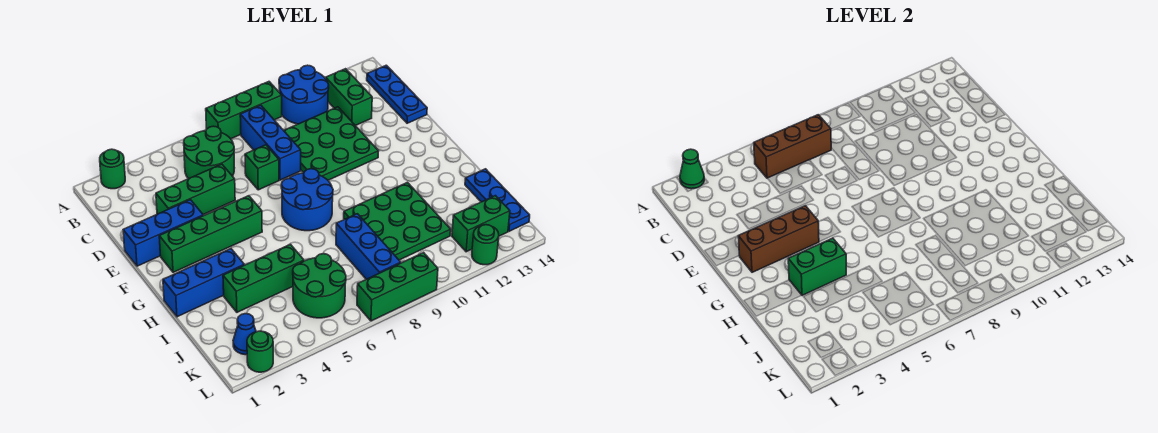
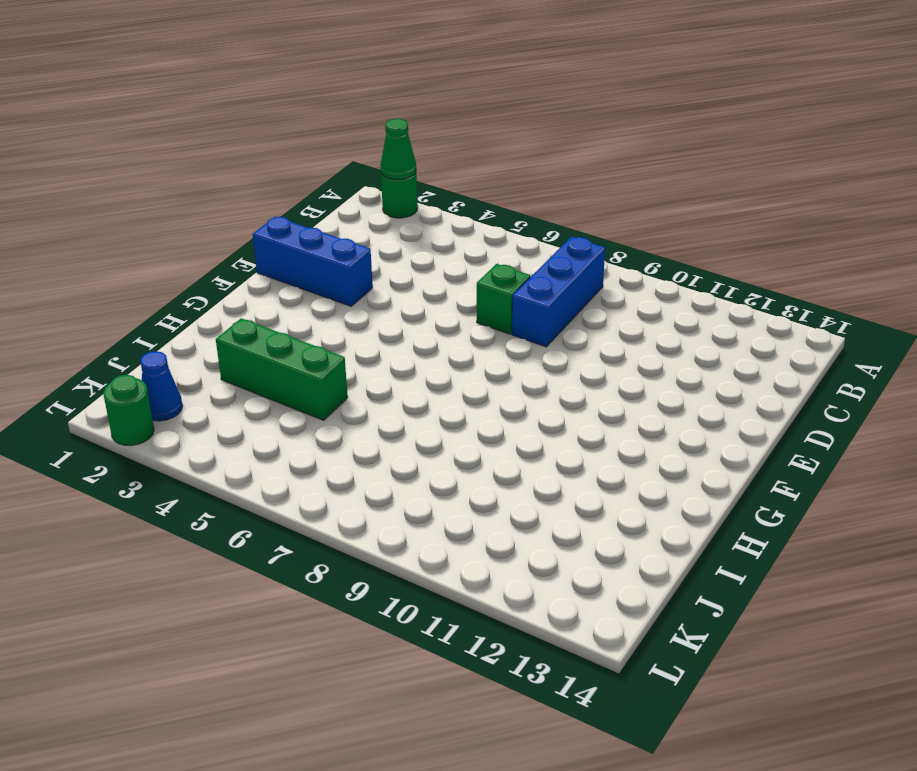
none -> green brick A7:A9 level 1
none -> blue round brick A10:B11 level 1
none -> green round brick B5:C6 level 1

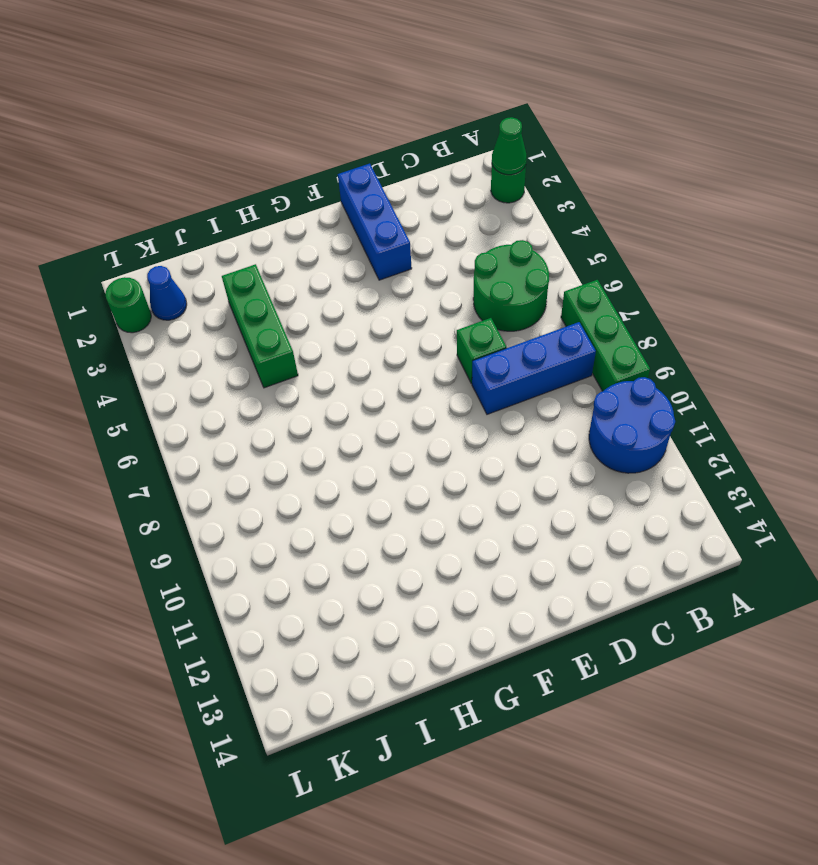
none -> green brick B12:C12 level 1
none -> blue plate B14:D14 level 1
none -> green plate C9:E11 level 1

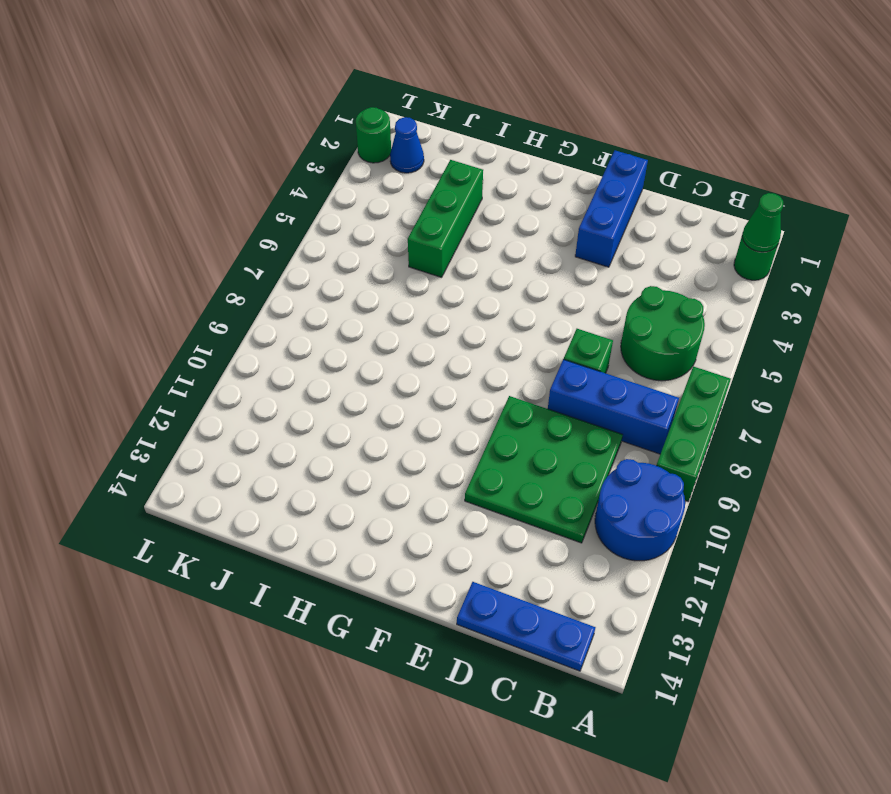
none -> green brick B12:C12 level 1
none -> green brick D3:D5 level 1
none -> green brick F2:F5 level 1

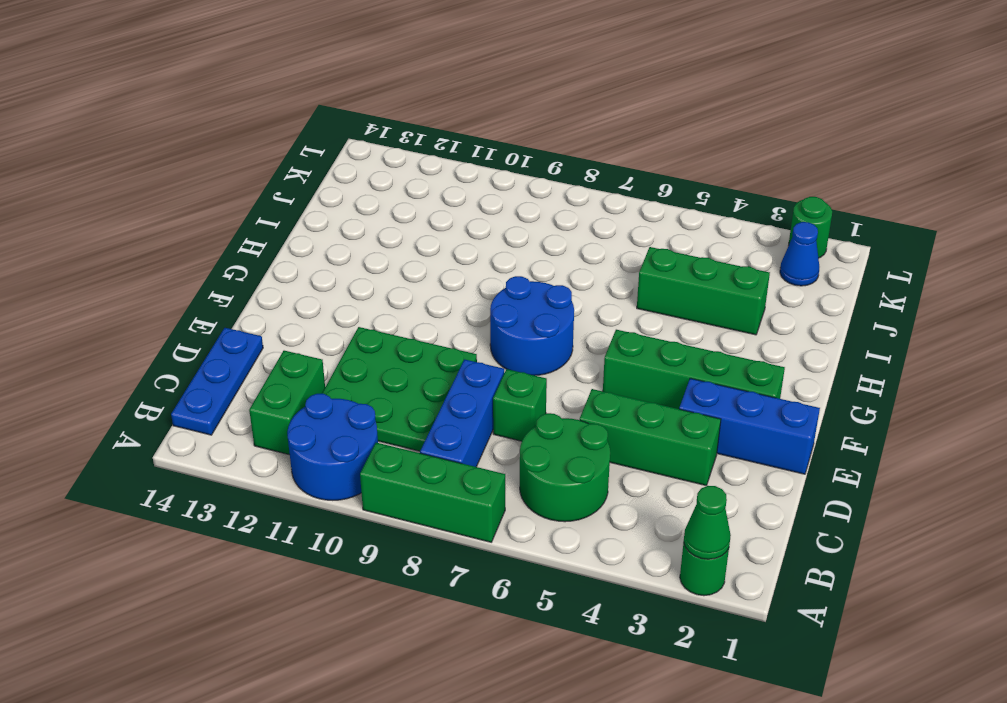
none -> blue brick H1:H3 level 1
none -> green plate H9:J11 level 1
none -> blue brick I8:K8 level 1

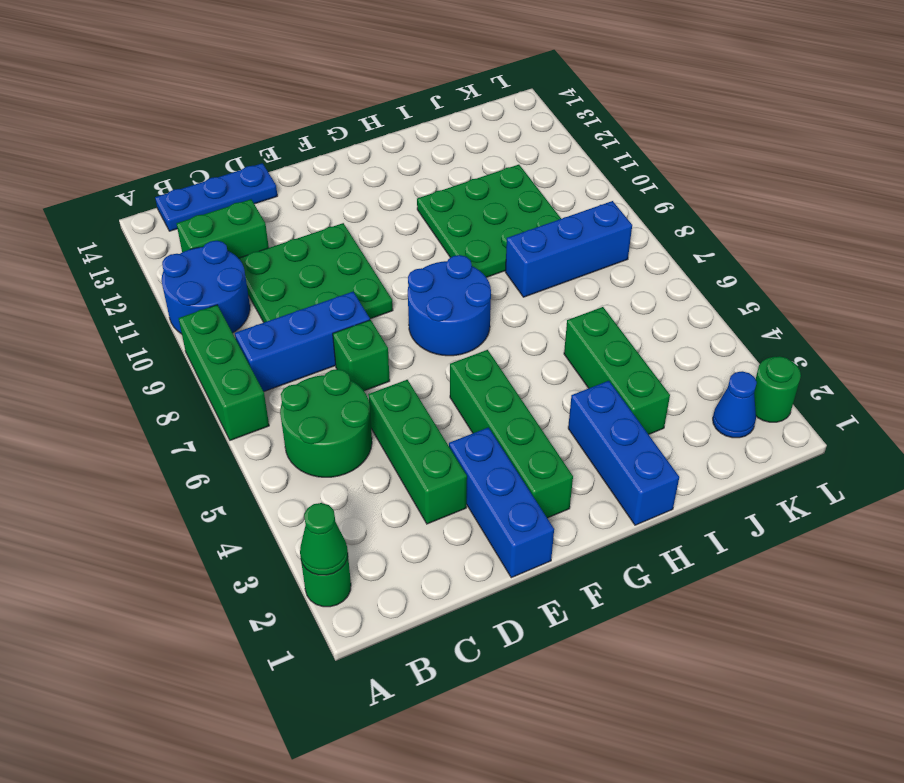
none -> blue plate I14:K14 level 1
none -> green round brick J5:K6 level 1
none -> green brick K12:K13 level 1

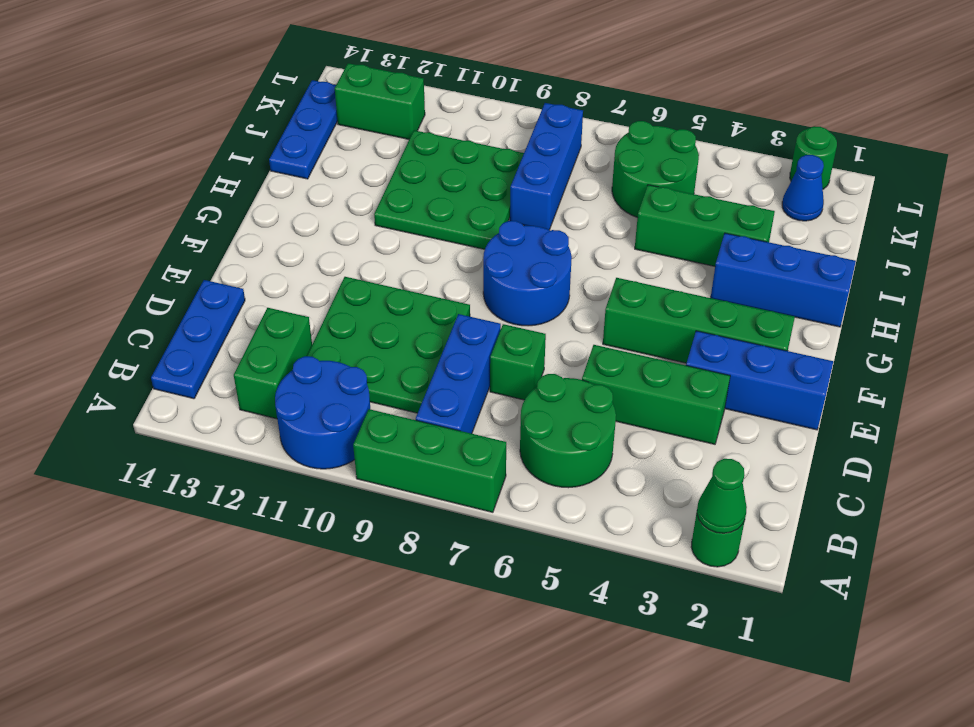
none -> green brick L7:L9 level 1
none -> green round brick L12 level 1
none -> brown brick B5:B7 level 2

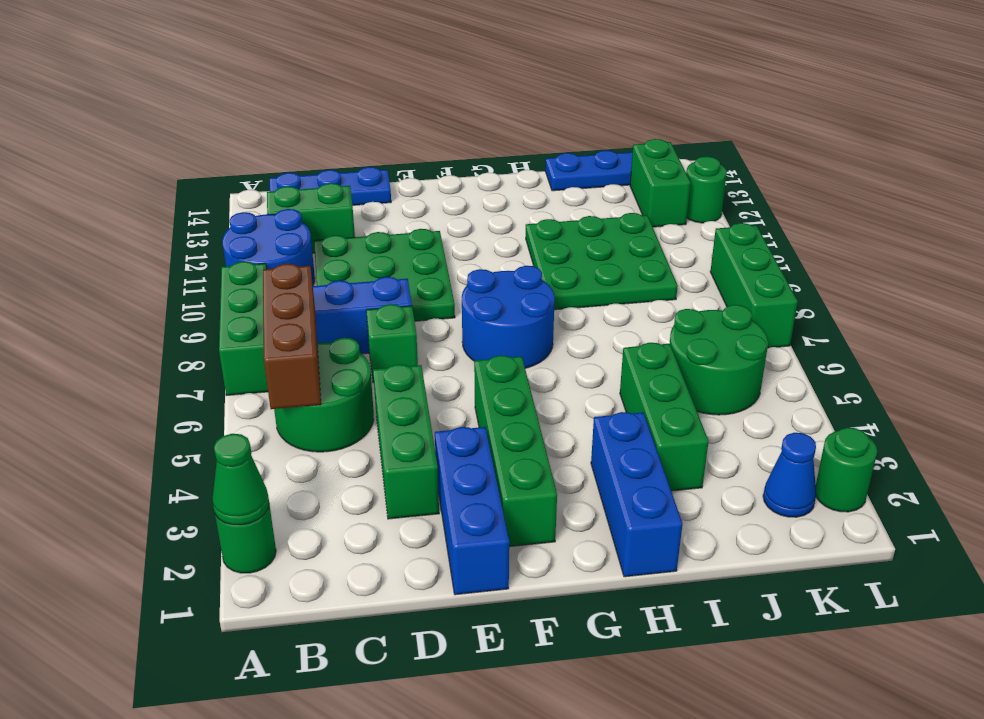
none -> blue brick I8:K8 level 1
none -> brown brick F2:F4 level 2
none -> green brick H3:H4 level 2

